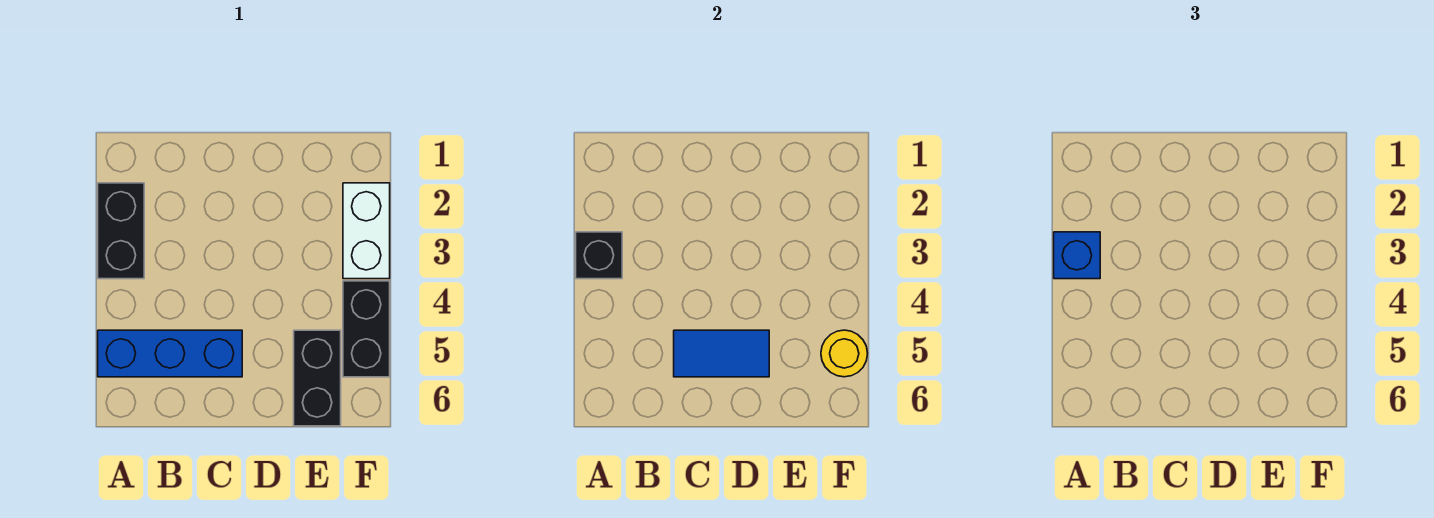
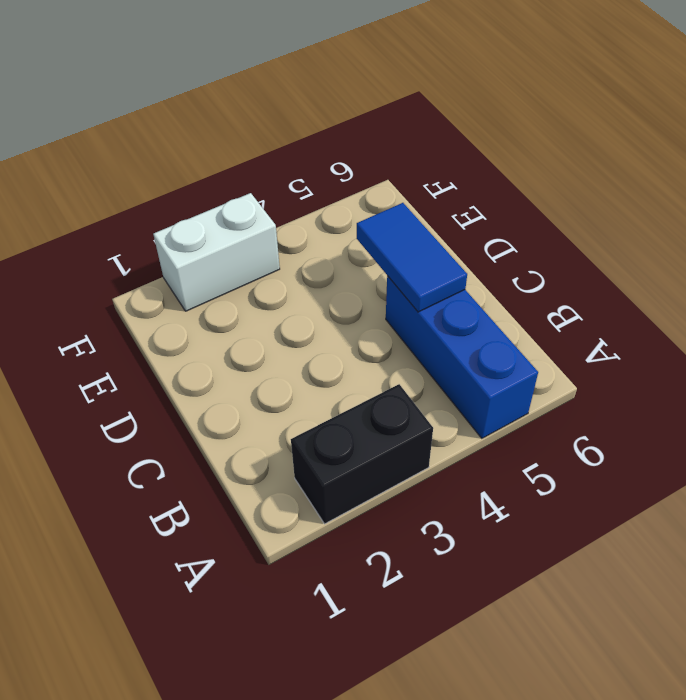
none -> black brick E5:E6 level 1
none -> black brick F4:F5 level 1

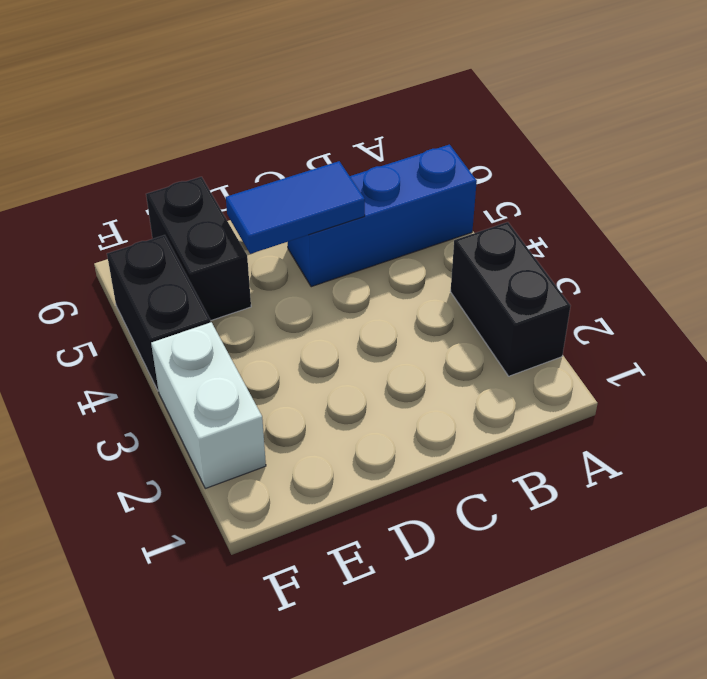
none -> black brick A3 level 2
none -> yellow round brick F5 level 2

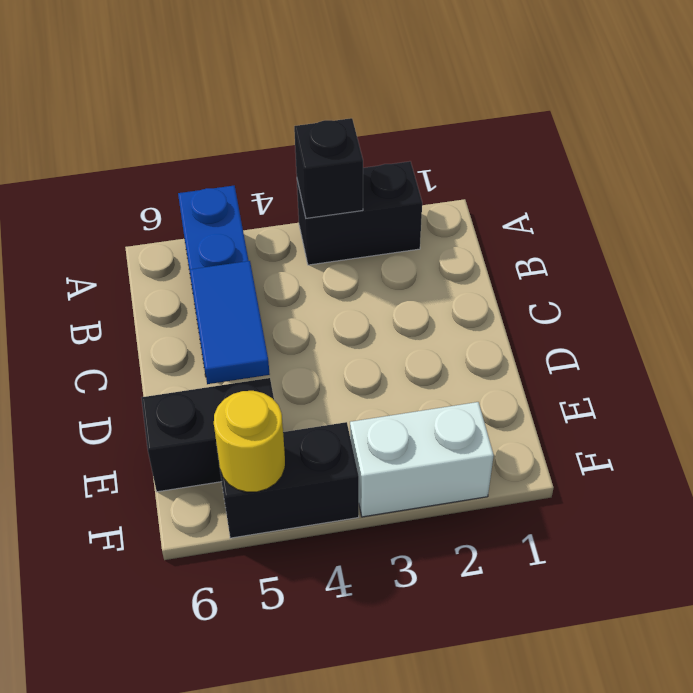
none -> blue brick A3 level 3

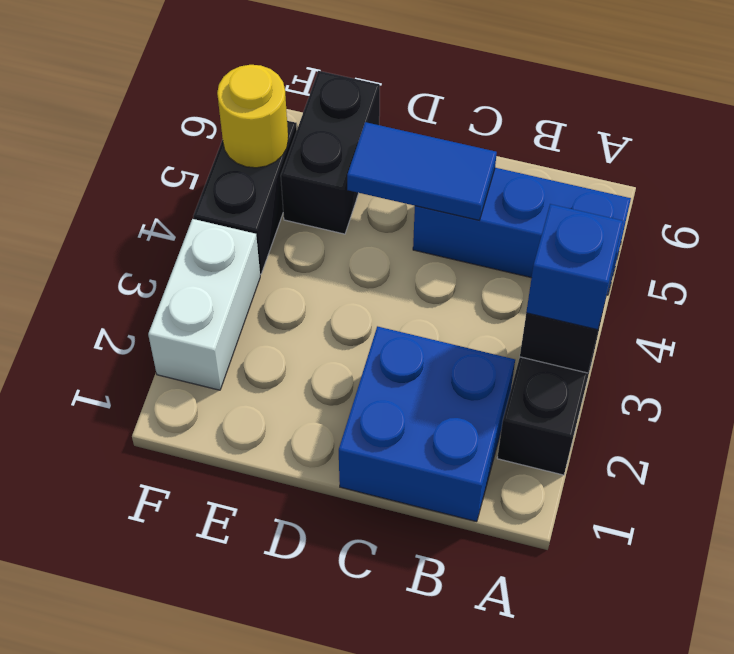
blue brick B1:C2 level 1 -> none

